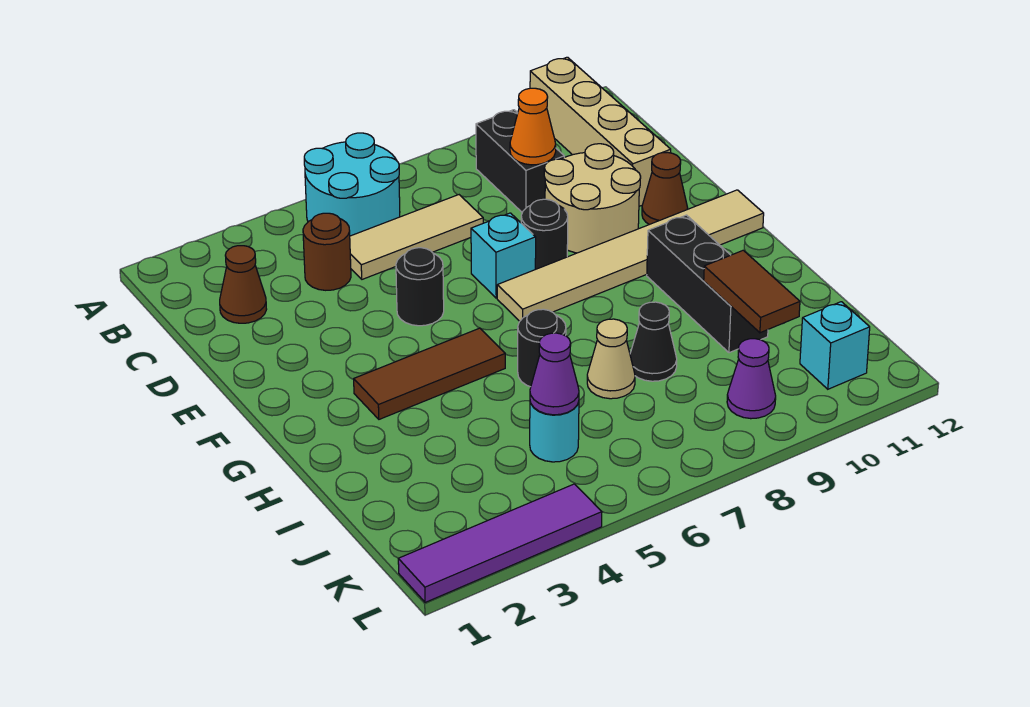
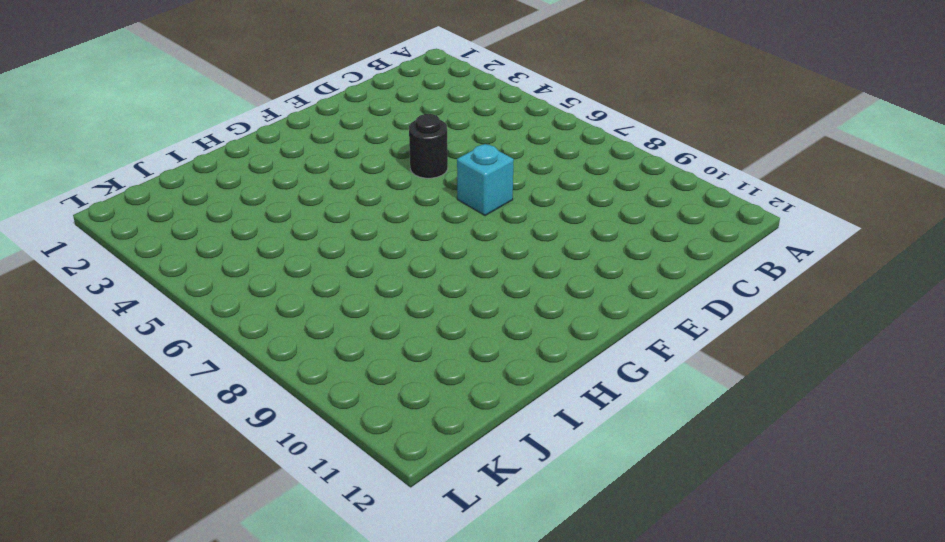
none -> cyan round brick A5:B6 level 1
none -> tan brick A11:D11 level 1
none -> black brick B9:C9 level 1

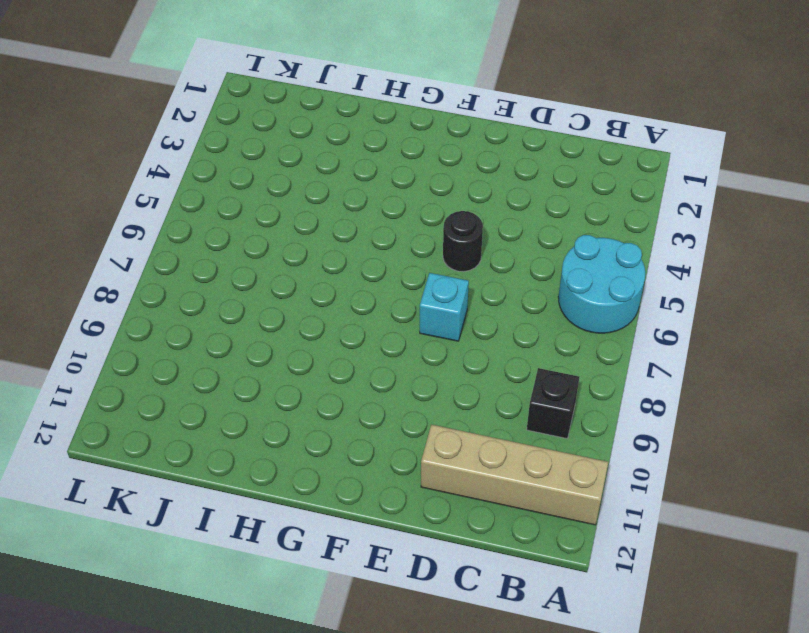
black brick B9 level 1 -> black brick B9:C9 level 1
none -> brown cone C2 level 1
none -> brown round brick C4 level 1
none -> tan tile C5:C7 level 1

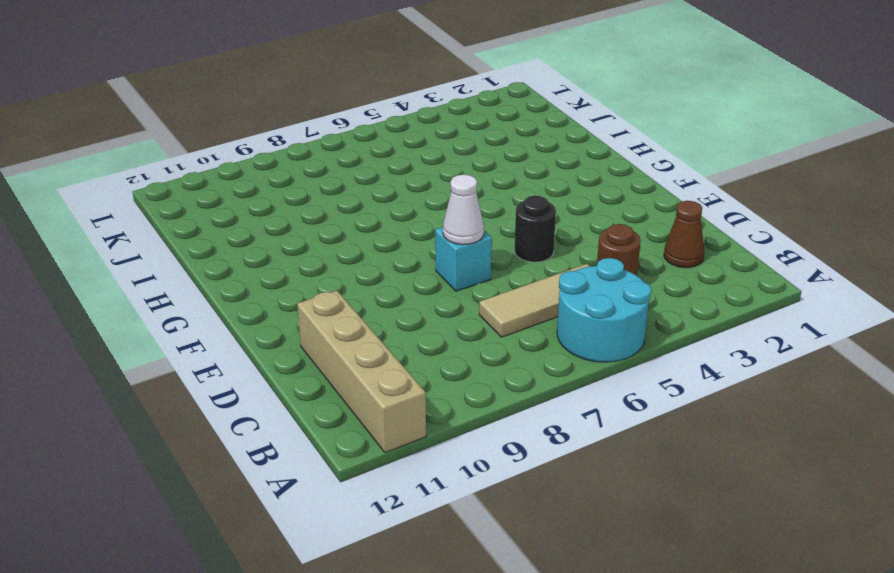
white cone E7 level 2 -> none
none -> black brick B9:C9 level 1
none -> tan round brick D9:E10 level 1
none -> black round brick E8 level 1

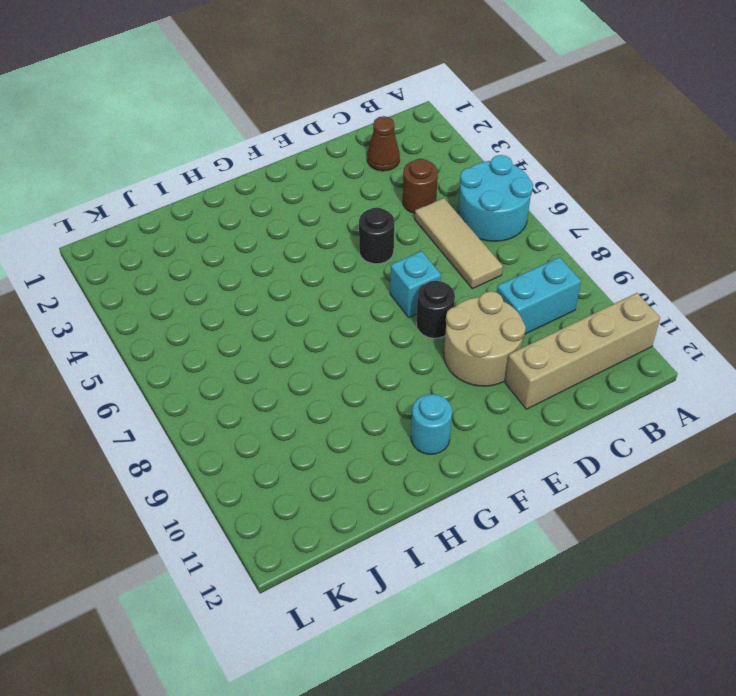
cyan brick B9:C9 level 1 -> black brick B9:C9 level 1
cyan round brick G11 level 1 -> cyan round brick J5 level 1
none -> brown cone E11 level 1
none -> tan tile F7:F12 level 1
none -> brown tile G3:G5 level 1

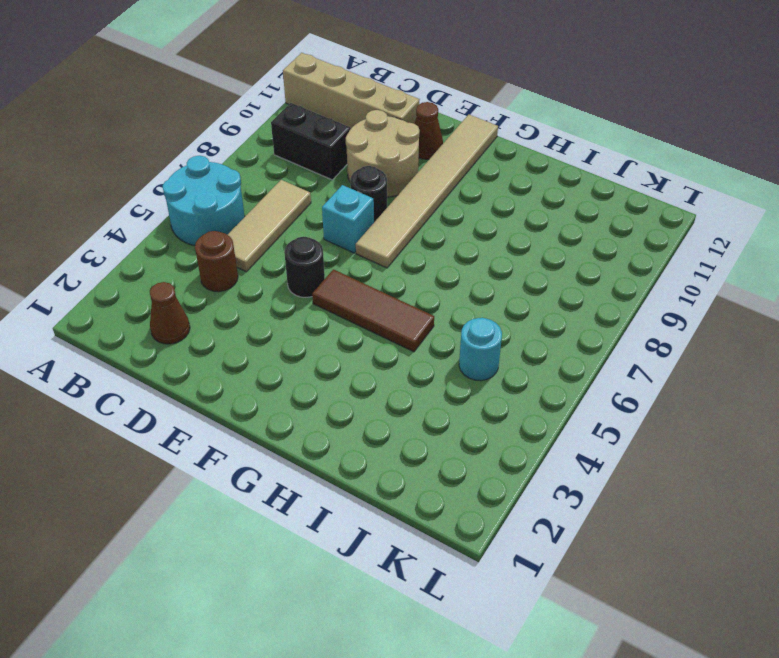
brown tile F5:H5 level 1 -> brown tile G3:G5 level 1
none -> black brick G10:I10 level 1
none -> black round brick H6 level 1
none -> tan cone I7 level 1

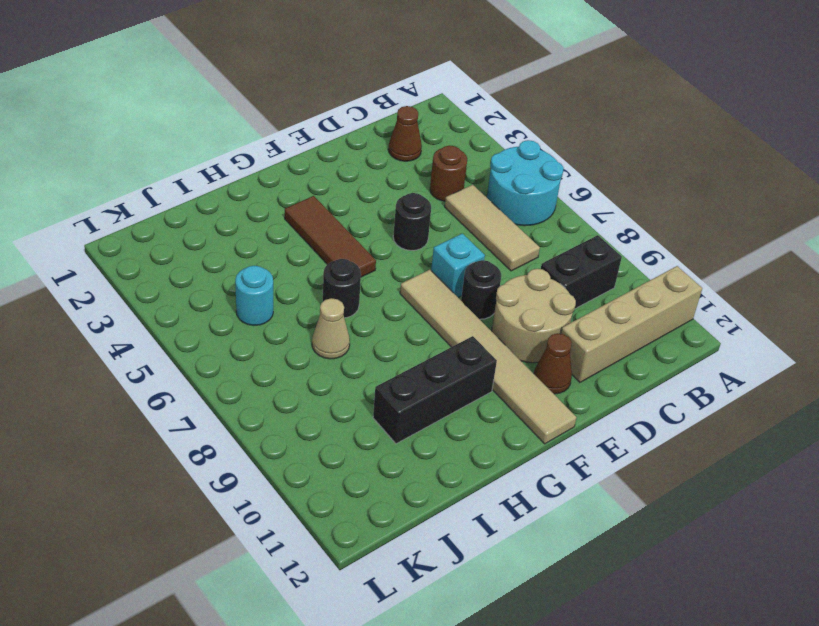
none -> black cone I8 level 1
none -> purple cone K9 level 1
none -> cyan brick K11 level 1

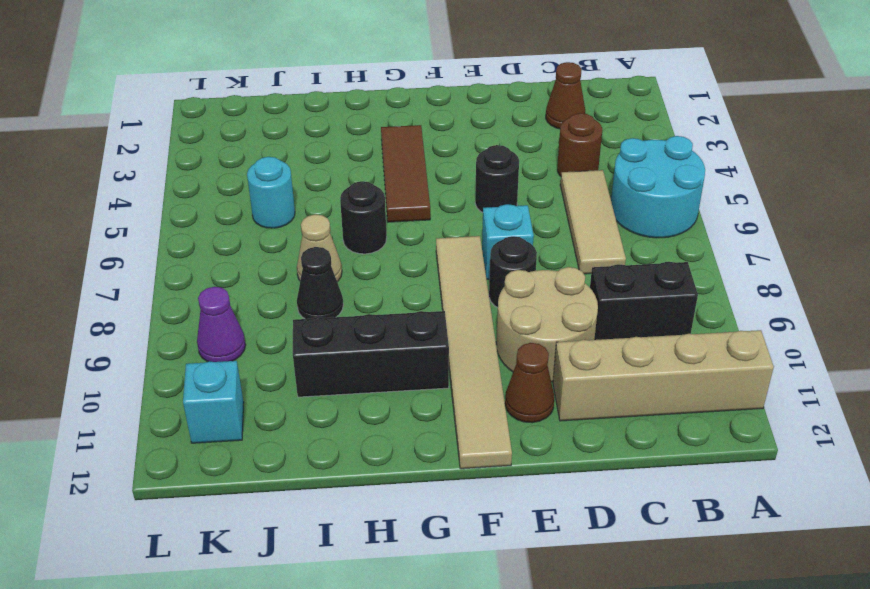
none -> purple tile L1:L4 level 1
none -> orange cone C9 level 2
none -> brown tile I10:J10 level 2

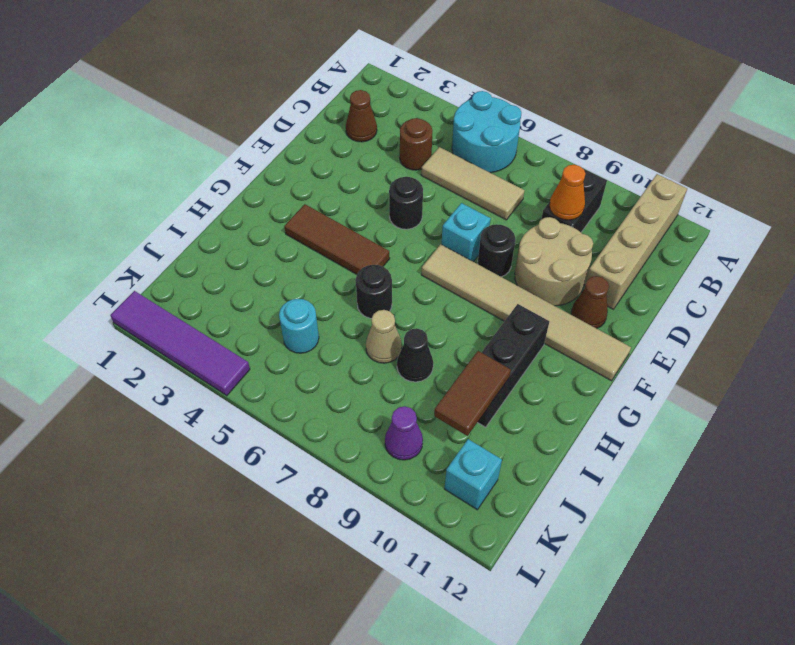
none -> purple cone J5 level 2

